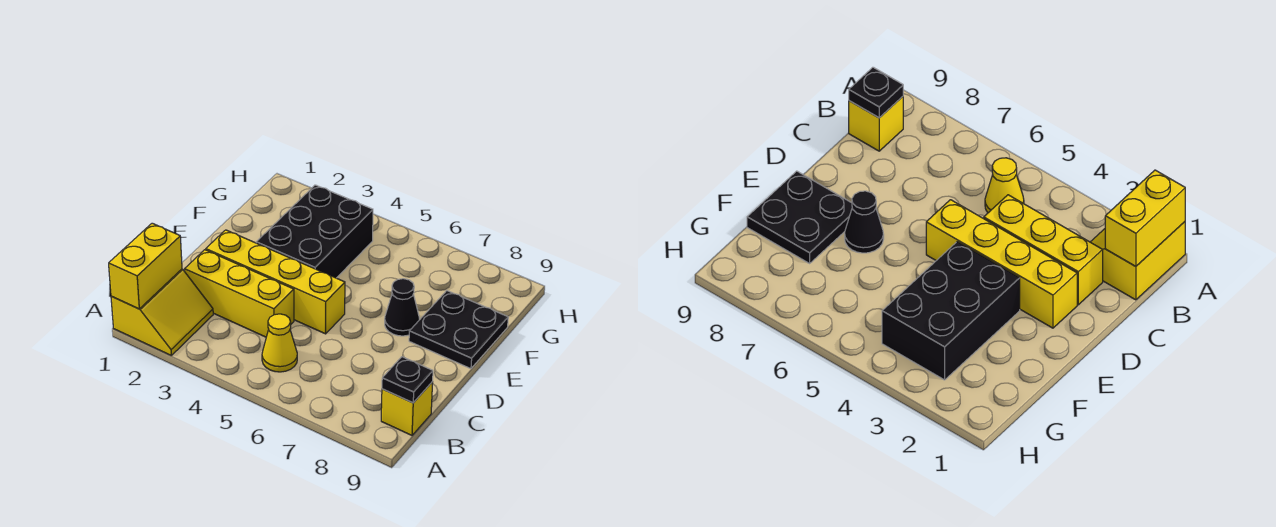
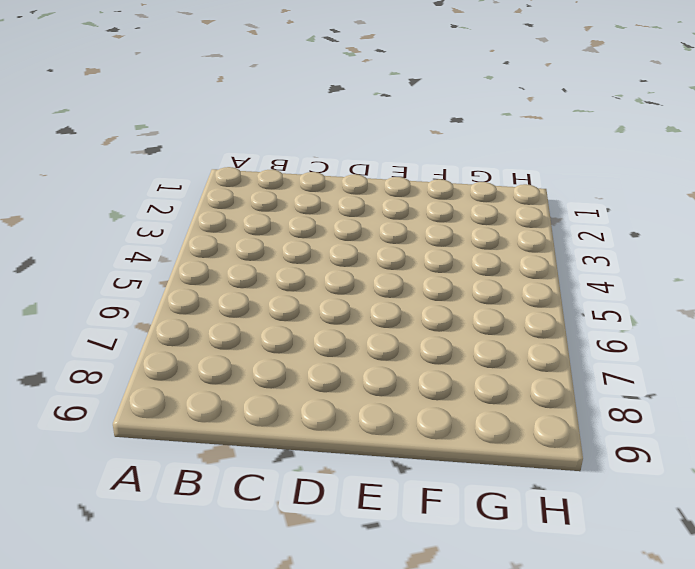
none -> yellow slope A1:B2 level 1 top 1
none -> yellow cone B5 level 1

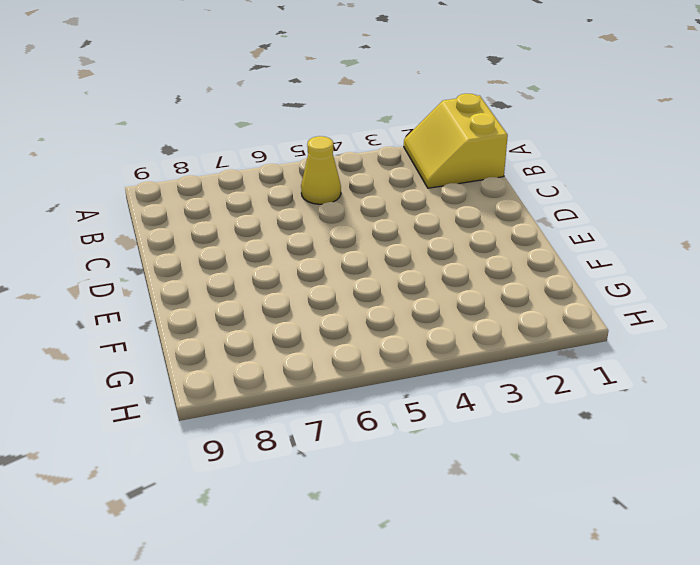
none -> yellow brick B9 level 1
none -> yellow brick C2:C4 level 1

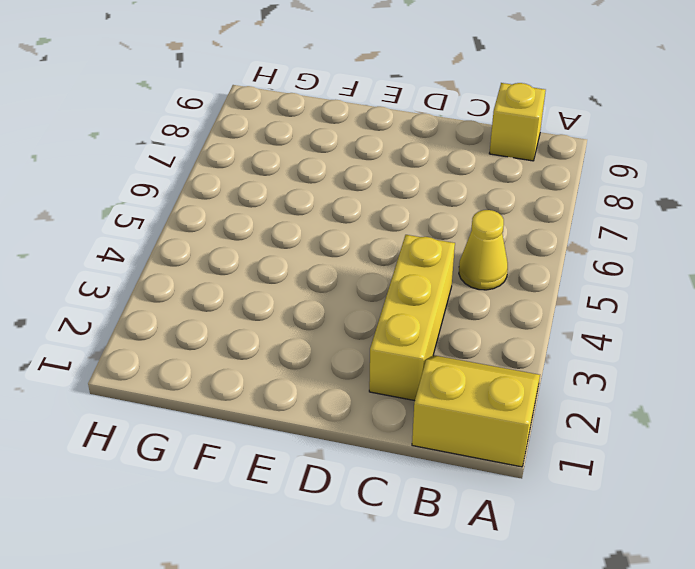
none -> yellow brick D2:D5 level 1
none -> black brick E3:G4 level 1

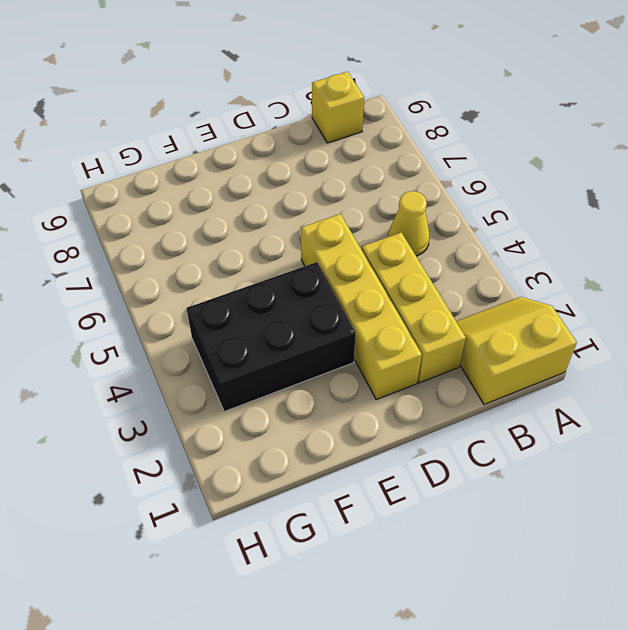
none -> black cone E7 level 1
none -> black plate E8:F9 level 1

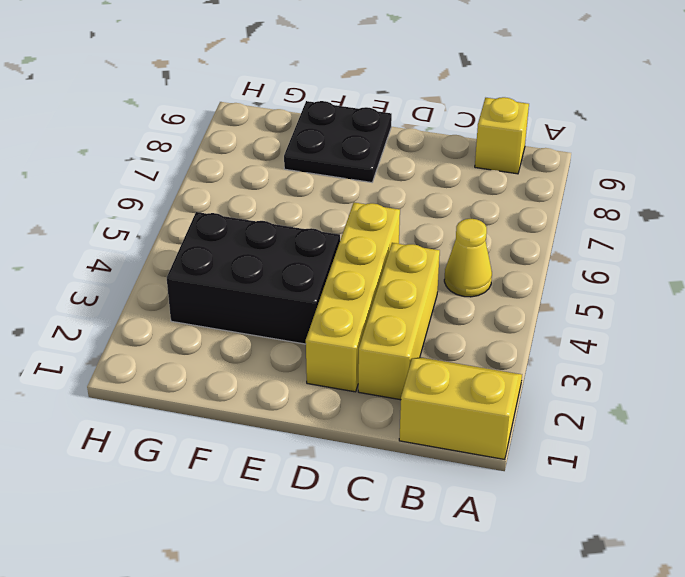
none -> black cone E7 level 1
none -> yellow brick A1:B1 level 2

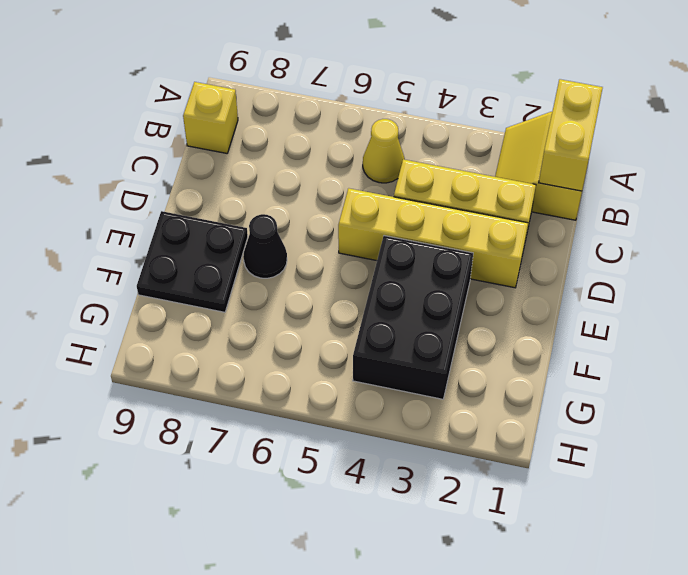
none -> black plate B9 level 2

